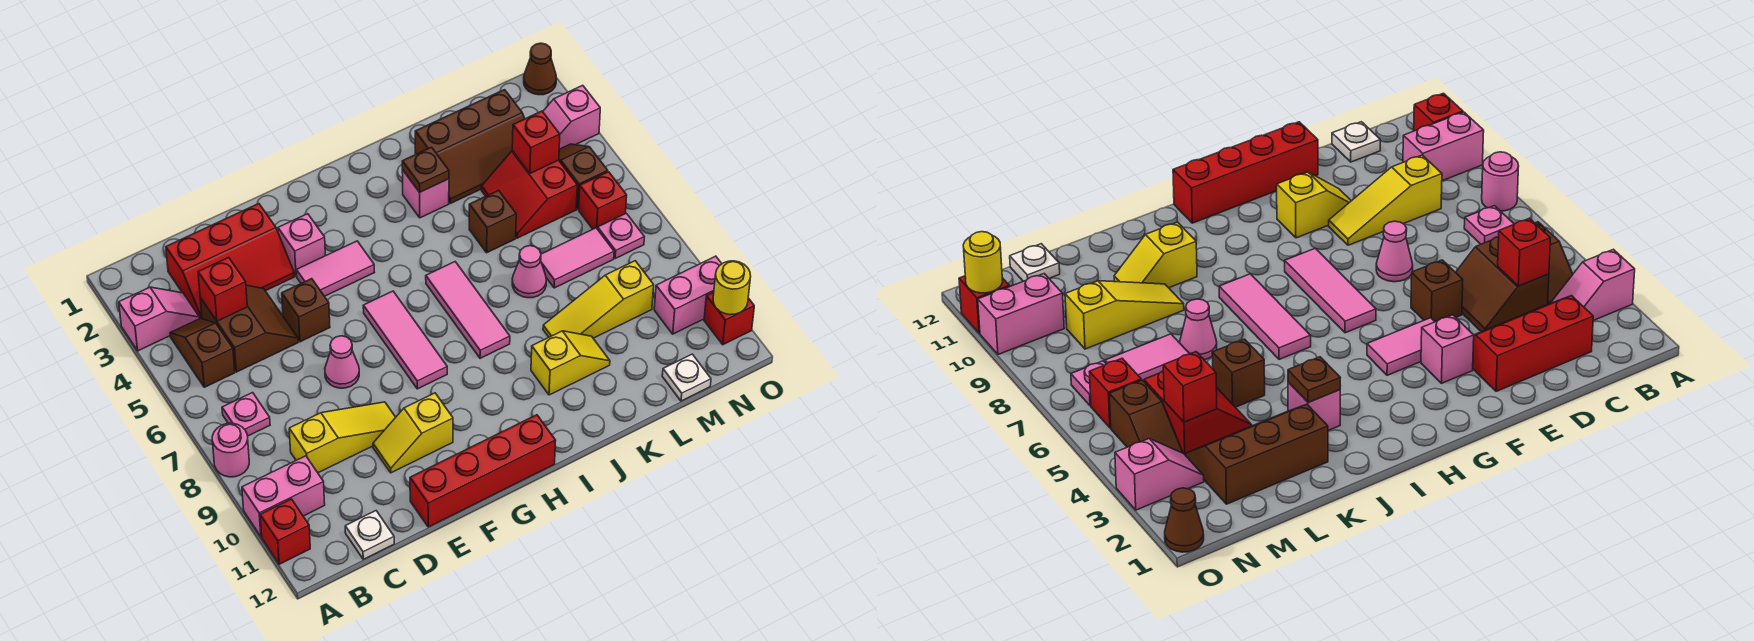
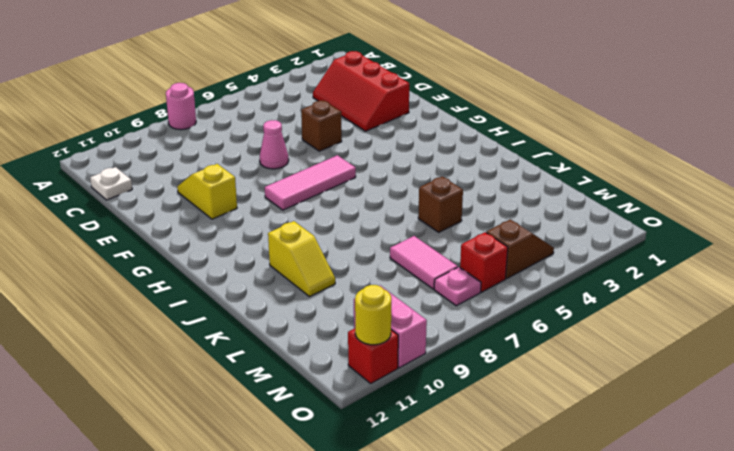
none -> pink slope A3:B3 level 1 top A
none -> pink brick A10:B10 level 1
none -> red brick A11 level 1
none -> brown slope B4:B5 level 1 top 5

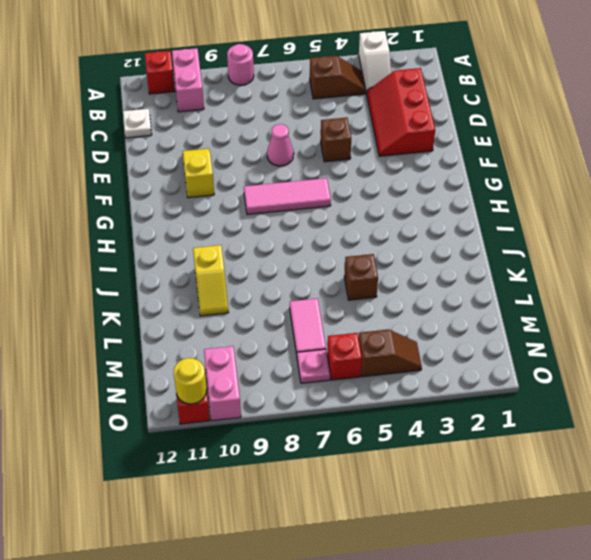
white slope A3:B3 level 1 top A -> pink slope A3:B3 level 1 top A
none -> pink plate B7 level 1
none -> brown slope C4:D5 level 1 top C
none -> yellow slope C9:E9 level 1 top C
none -> red brick E12:H12 level 1

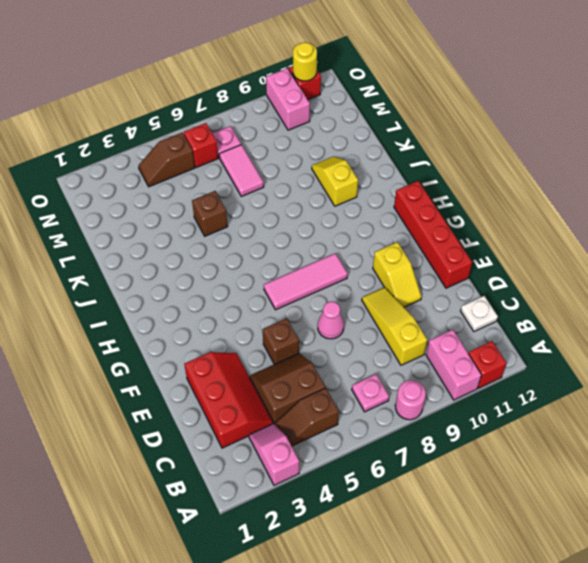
none -> pink brick F3 level 1
none -> pink tile F4:G4 level 1
none -> pink tile I6:I8 level 1
none -> pink brick J3 level 1

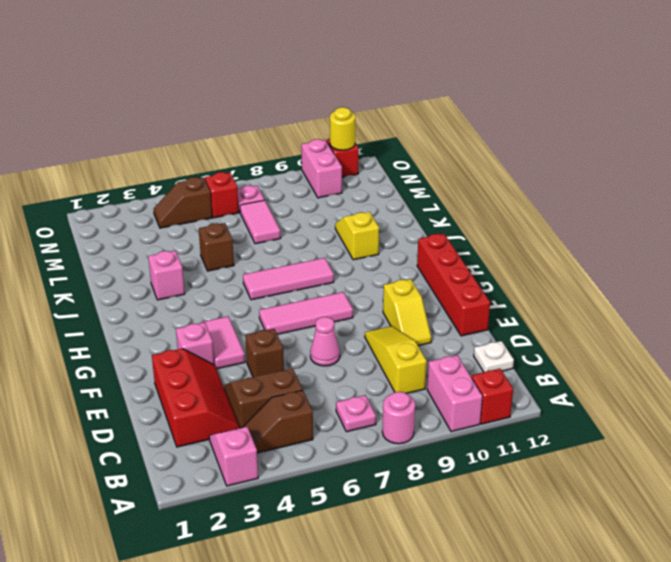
none -> brown slope K2:M3 level 1 top 2
none -> pink cone K7 level 1
none -> yellow slope K9:M9 level 1 top M
none -> red slope L4:M5 level 1 top M

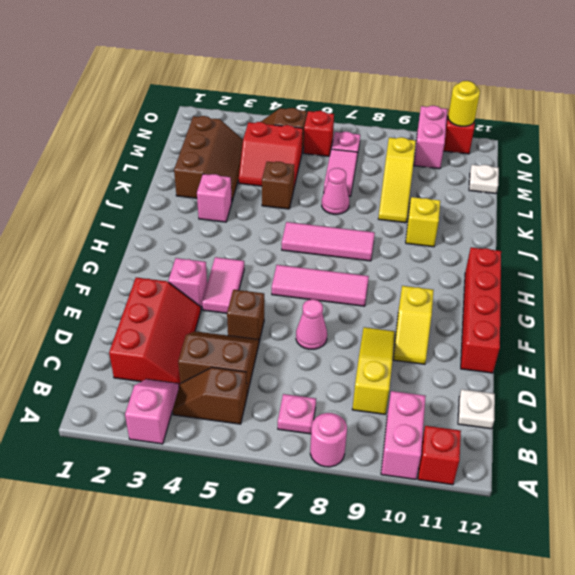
none -> pink slope N3:O3 level 1 top O
none -> brown cone O1 level 1
none -> red brick C4 level 2
none -> brown plate J3 level 2

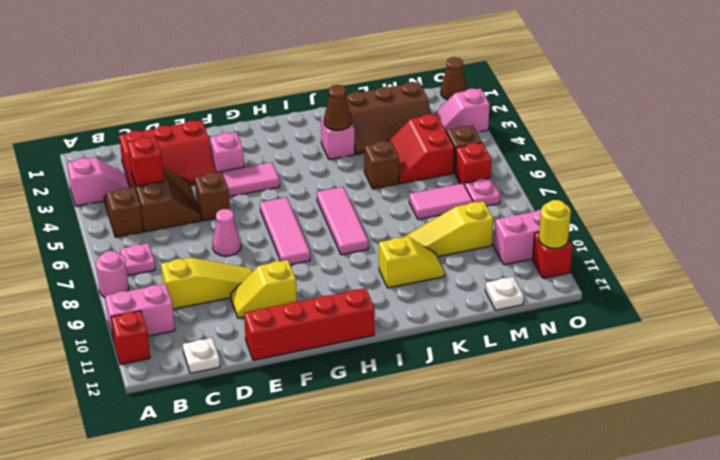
brown cone J3 level 2 -> brown plate J3 level 2
none -> pink cone K7 level 1
none -> red brick M4 level 2

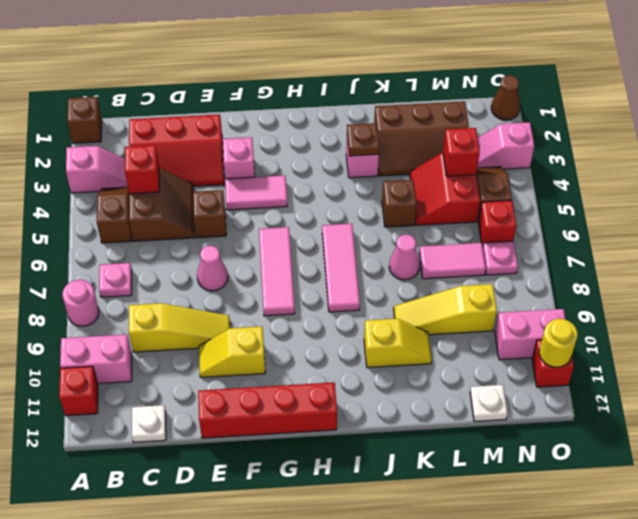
brown brick A1 level 1 -> none

